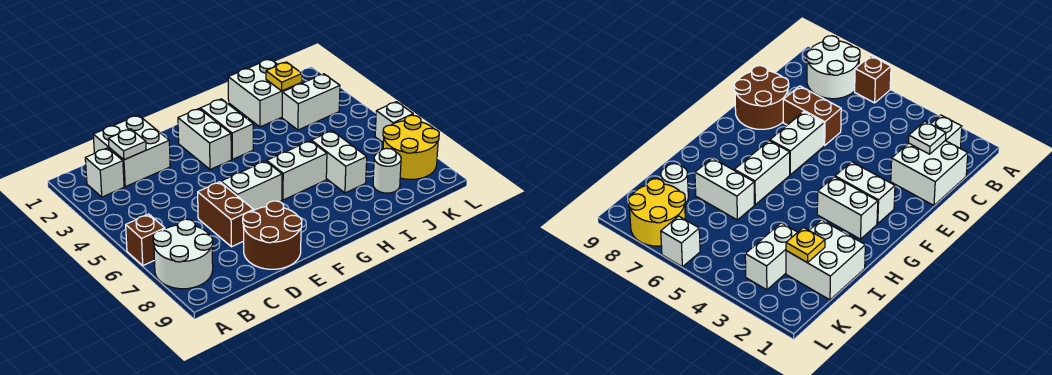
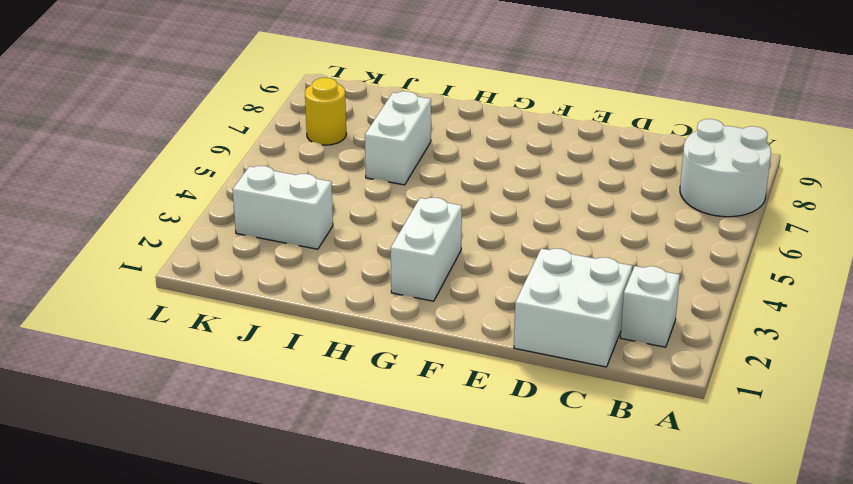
yellow round brick K7 level 1 -> yellow round brick K7:L8 level 1
none -> brown brick A6 level 1
none -> brown brick D6:D7 level 1
none -> brown round brick D8:E9 level 1

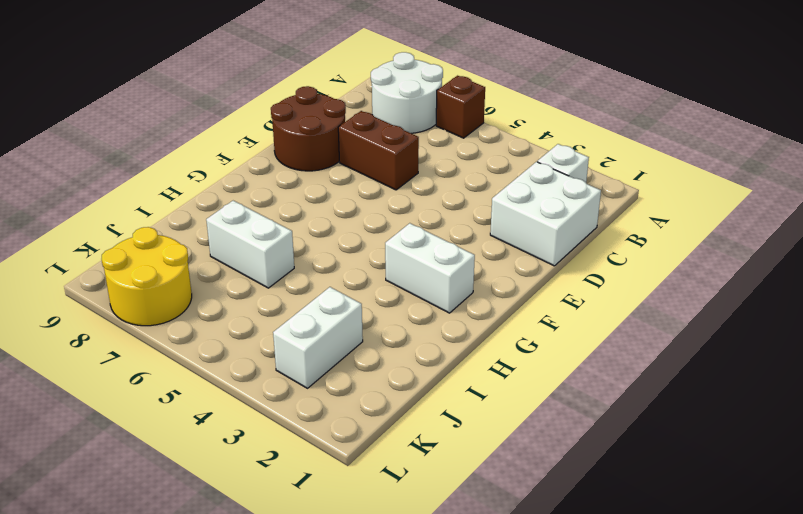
none -> white brick E6:F6 level 1
none -> white brick F2:F3 level 1
none -> white brick G6:H6 level 1

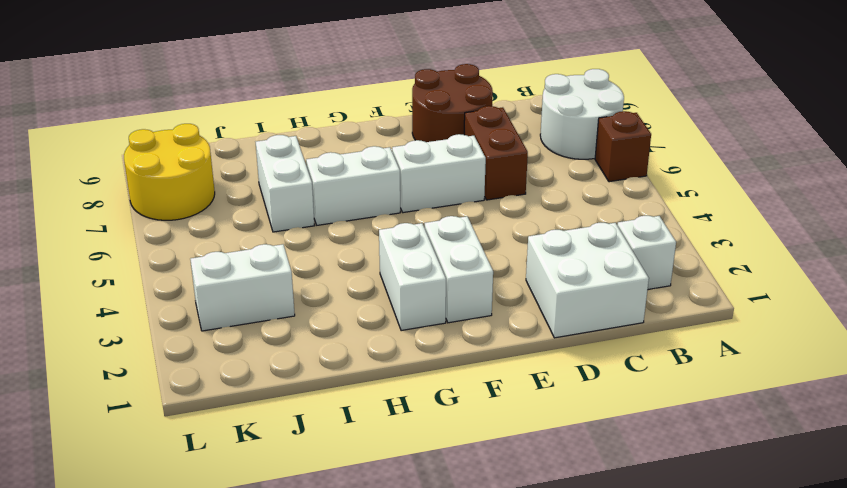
none -> white brick I1:J2 level 1
none -> white round brick J8 level 1
none -> white brick L6 level 1

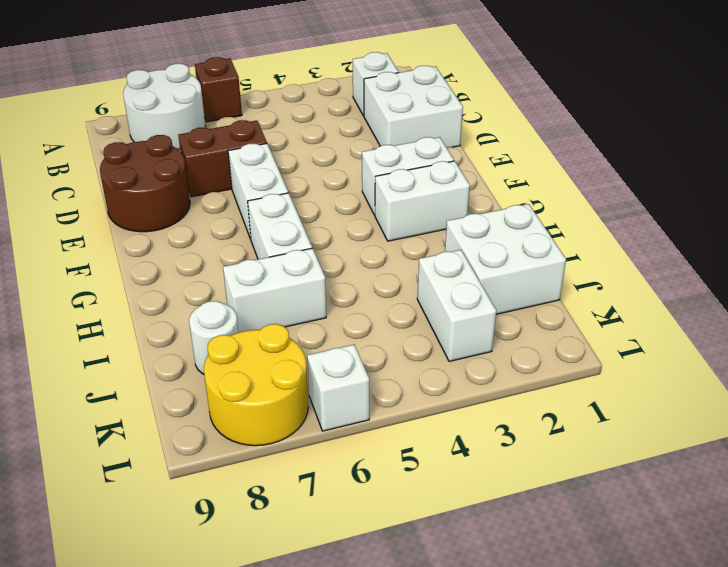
none -> white plate C2 level 2
none -> yellow plate J2 level 2

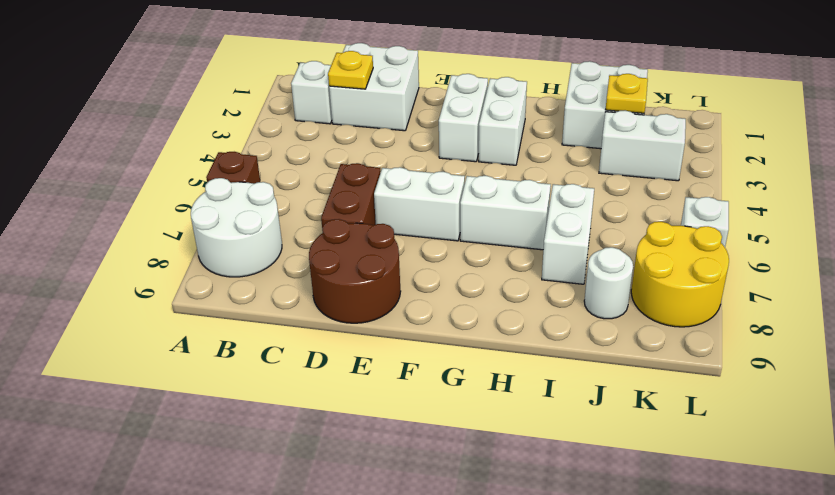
yellow plate C2 level 2 -> white plate C2 level 2

